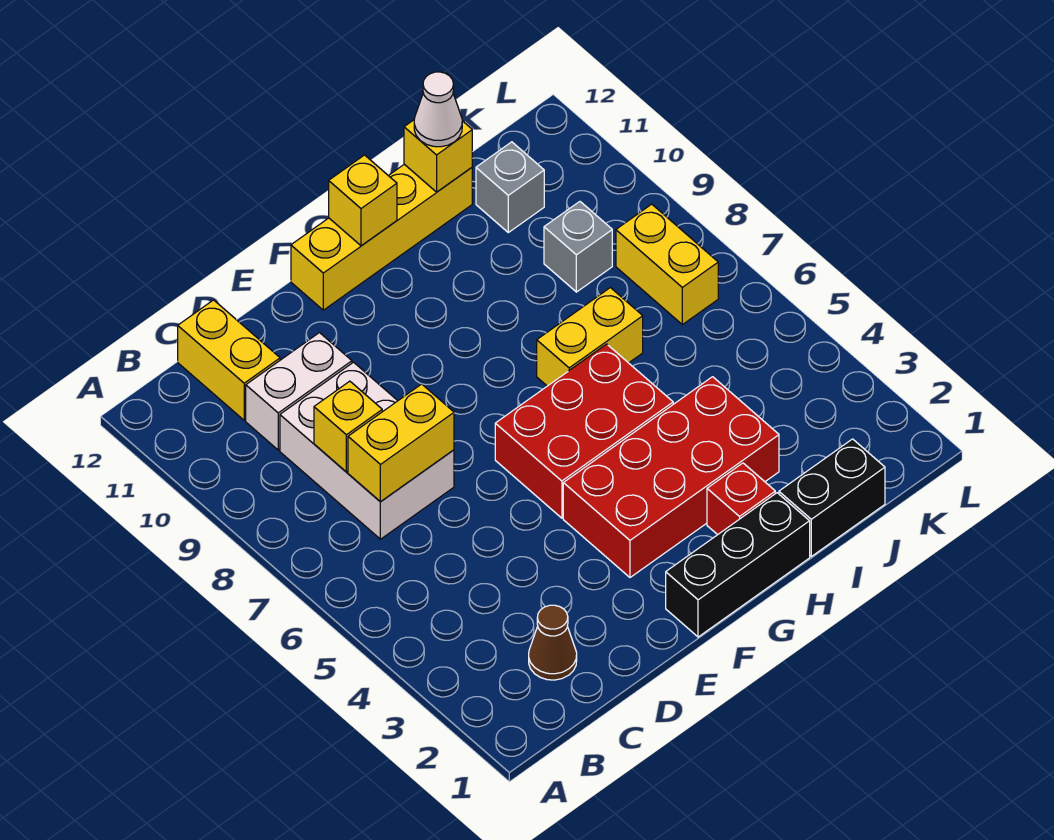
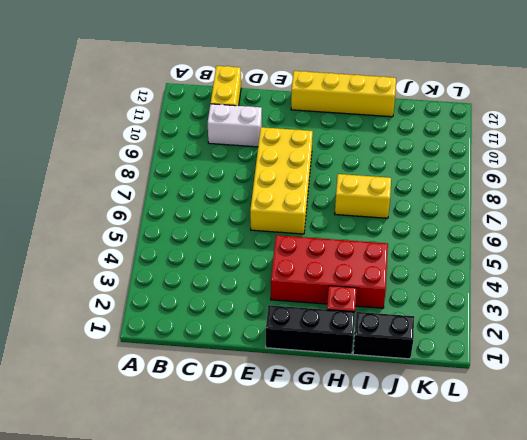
yellow brick E6:F9 level 1 -> red brick F5:H6 level 1
none -> brown cone C2 level 1
none -> white brick C7:D9 level 1
none -> grey brick J9 level 1

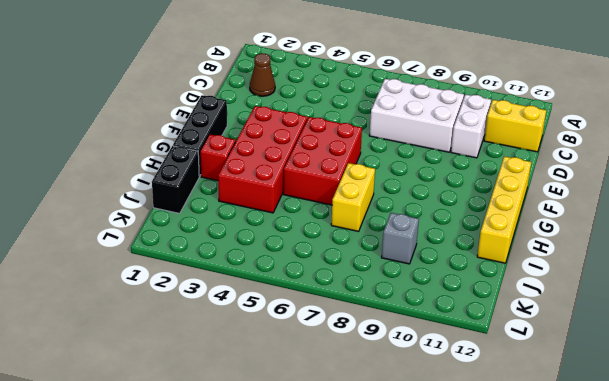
none -> grey brick J11 level 1
none -> yellow brick K7:K8 level 1
none -> yellow brick C7:D7 level 2

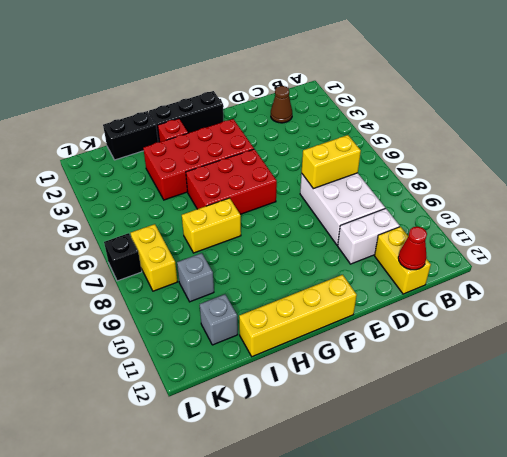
red cone C12 level 2 -> none
black brick L7 level 1 -> none
none -> yellow brick C8 level 2
none -> yellow brick G12 level 2
none -> yellow brick I12 level 2

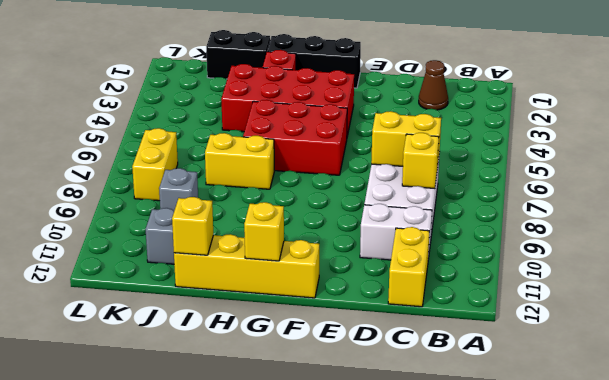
none -> white cone I12 level 3

